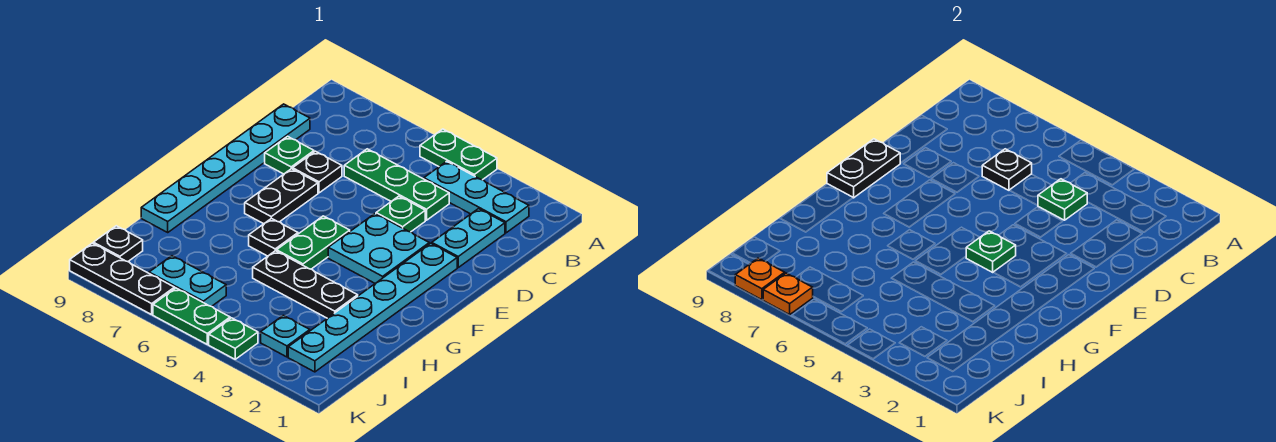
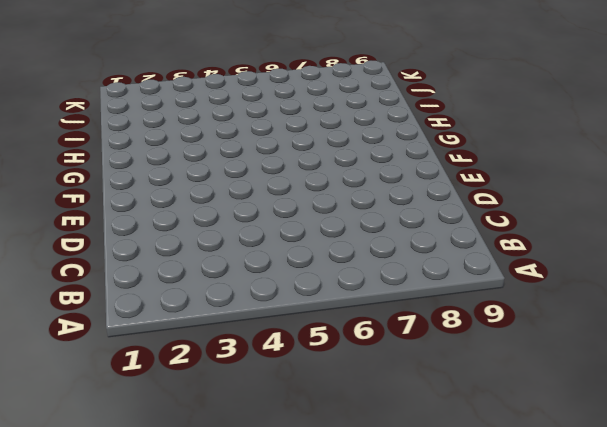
none -> green plate A4:A5 level 1
none -> cyan plate B2:B4 level 1
none -> cyan plate C2:D2 level 1

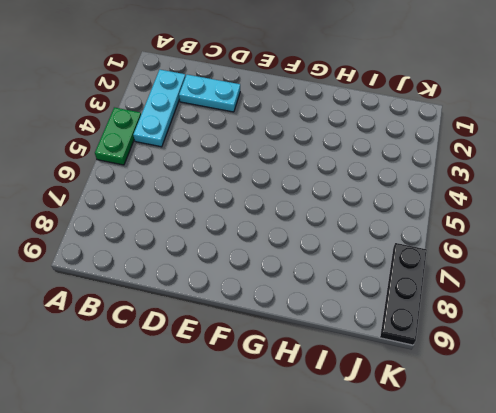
none -> green plate C4:C6 level 1
none -> cyan plate C9:H9 level 1
none -> green plate D4 level 1

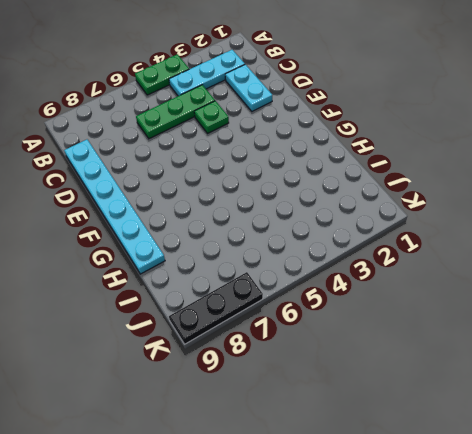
none -> black plate D7 level 1
none -> green plate D8 level 1
none -> cyan plate E2:J2 level 1

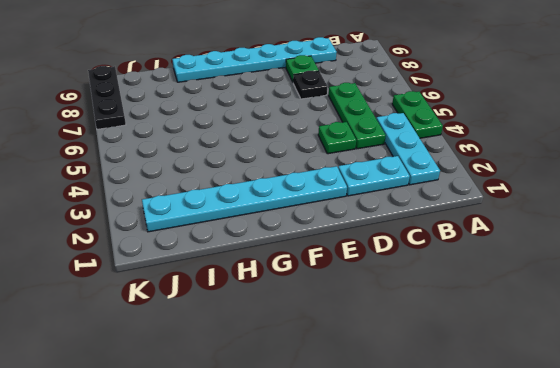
none -> cyan plate E3:F4 level 1
none -> black plate E7:F7 level 1
none -> green plate F5:G5 level 1

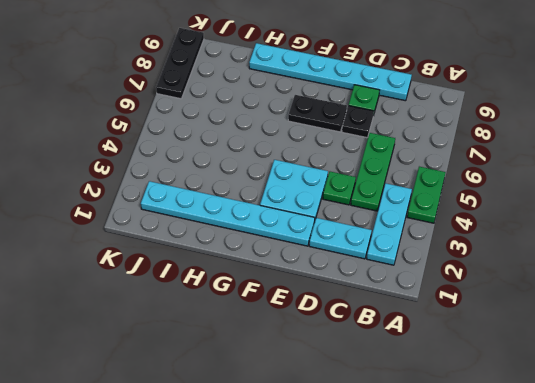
none -> green plate F5:G5 level 1
none -> black plate G6 level 1
none -> black plate H3:H5 level 1

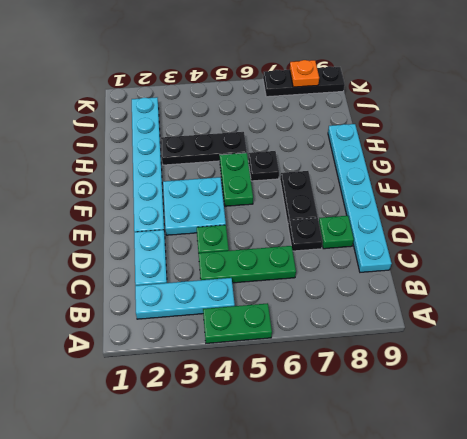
none -> cyan plate J3 level 1
none -> cyan plate J6:J7 level 1
none -> black plate J9 level 1

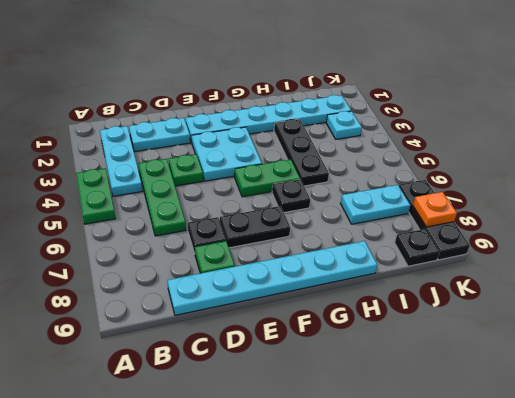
cyan plate I7:J7 level 1 -> cyan plate J6:J7 level 1
none -> green plate K4 level 1
none -> green plate K5:K6 level 1
none -> green plate C4 level 2

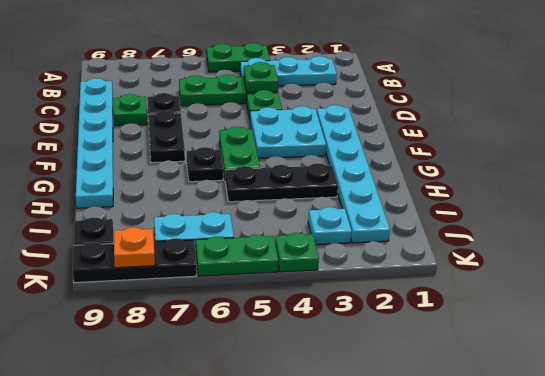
none -> cyan plate C2:D2 level 1
none -> black plate C6 level 2
none -> black plate E9:F9 level 2

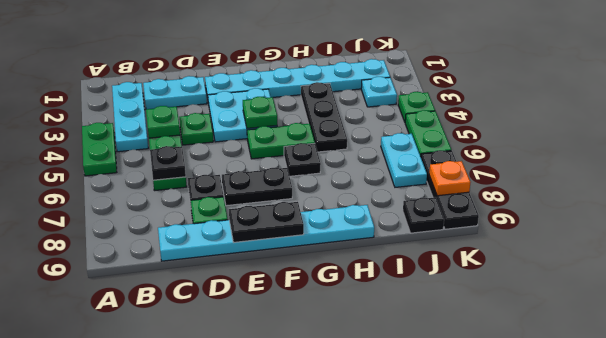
none -> orange plate K7 level 2

